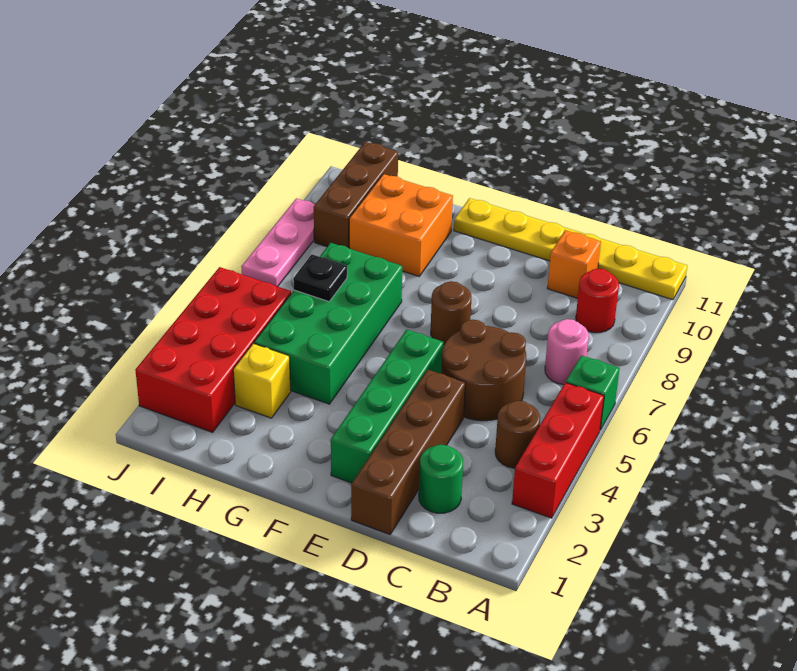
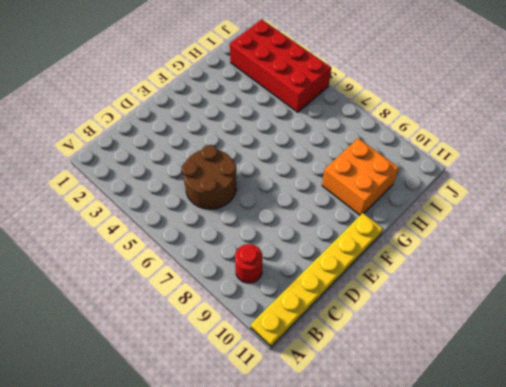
none -> red brick A3:A5 level 1
none -> green brick A6 level 1
none -> brown round brick B4 level 1

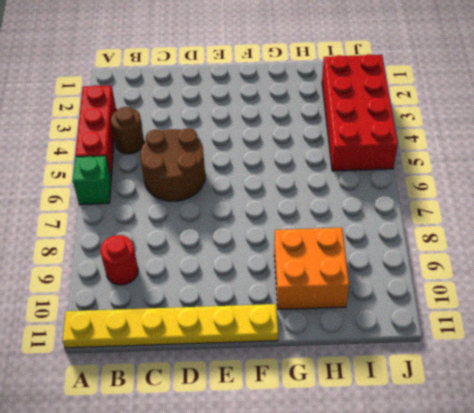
none -> pink round brick B7 level 1
none -> green round brick C2 level 1
none -> orange brick C10 level 1

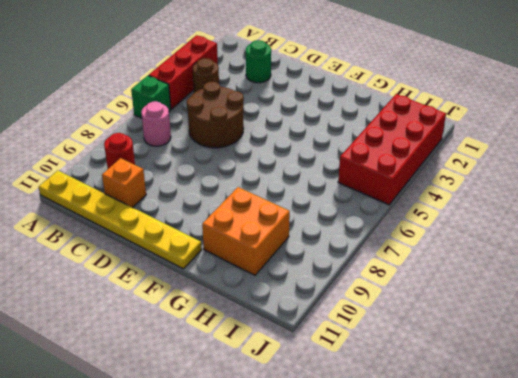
none -> brown brick D1:D4 level 1
none -> green brick E2:E5 level 1
none -> brown round brick E7 level 1

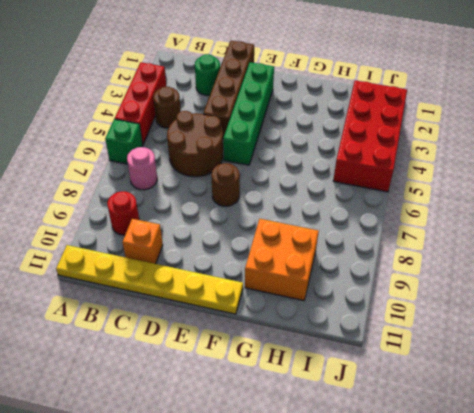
none -> green brick G4:H7 level 1
none -> yellow brick H3 level 1
none -> brown brick I9:I11 level 1

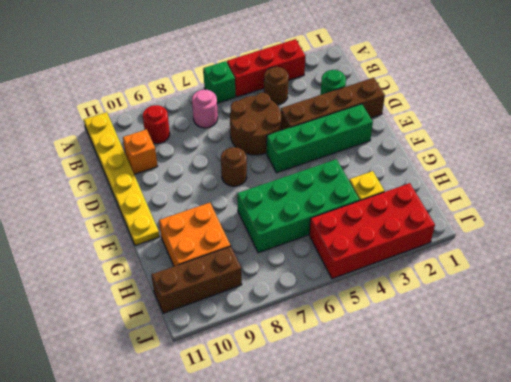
none -> pink plate J7:J9 level 1
none -> black plate H6 level 2

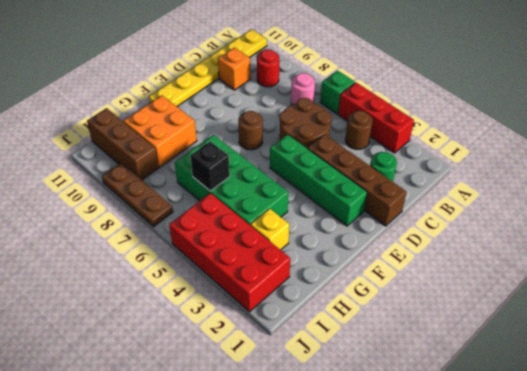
black brick H6 level 2 -> black plate H6 level 2
brown plate J7:J9 level 1 -> pink plate J7:J9 level 1

